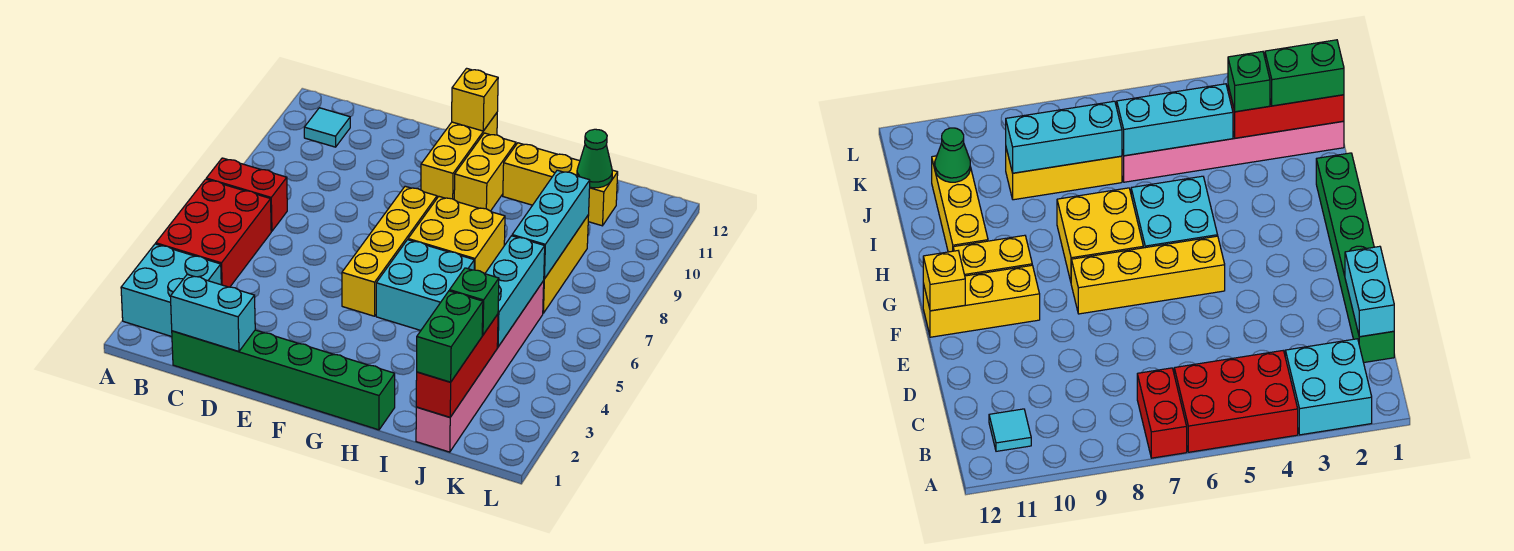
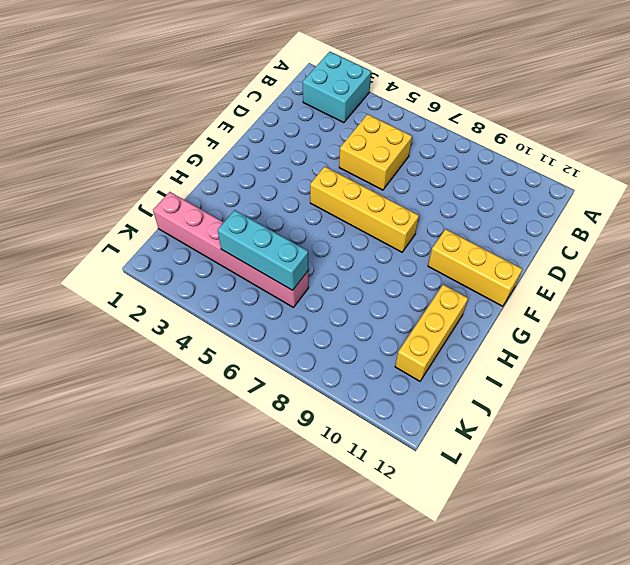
yellow brick C5:D6 level 1 -> yellow brick G7:H8 level 1
none -> red brick A4:B6 level 1
none -> red brick A7:B7 level 1
none -> cyan tile B11 level 1

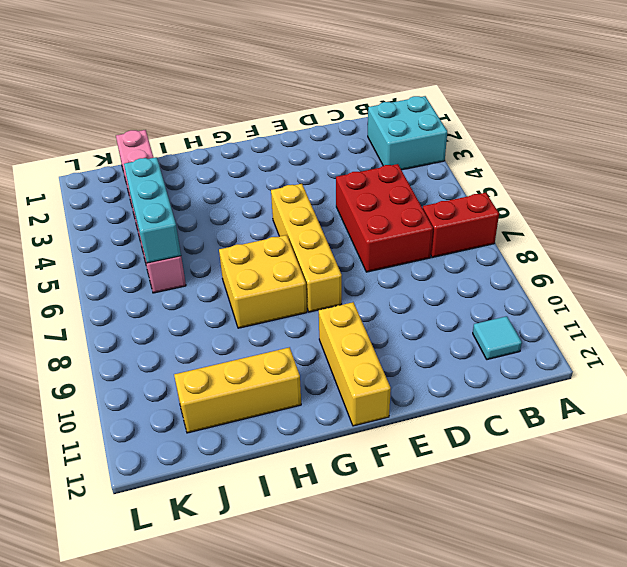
red brick C5:D7 level 1 -> red brick A4:B6 level 1
none -> green brick C1:H1 level 1
none -> cyan brick G5:H6 level 1
none -> yellow brick G10:G11 level 1

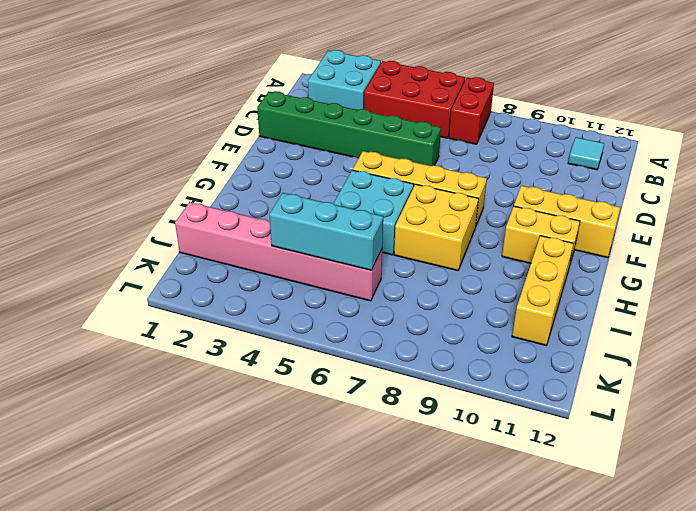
green brick D1:D6 level 1 -> green brick C1:H1 level 1
none -> yellow brick J7:J9 level 1
none -> cyan brick C1:D1 level 2
none -> yellow brick F12 level 2

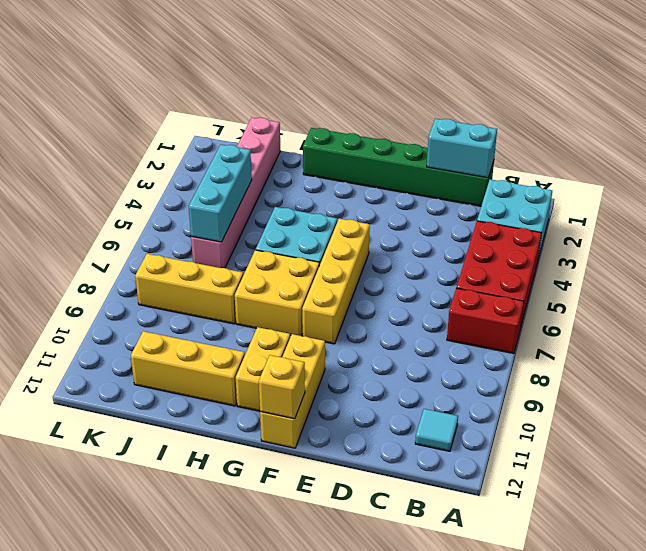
yellow brick I8:K8 level 1 -> yellow brick J7:J9 level 1
none -> red brick J1:J3 level 2
none -> cyan brick J7:J9 level 2
none -> green cone J11 level 2

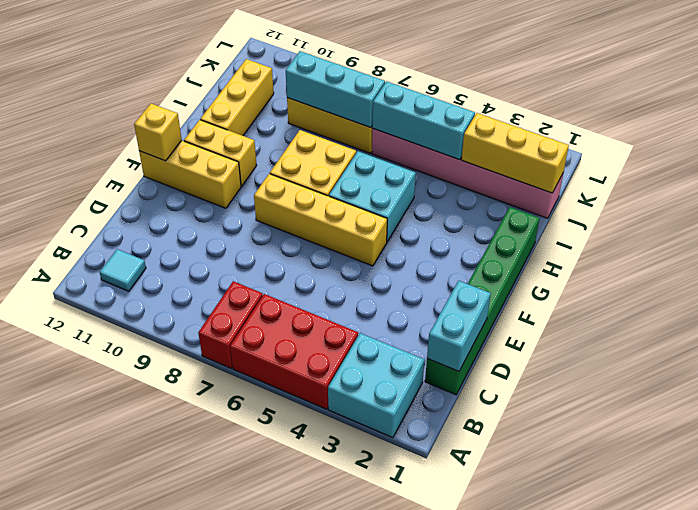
yellow brick J1:J3 level 2 -> red brick J1:J3 level 2
none -> green cone J11 level 2
none -> green brick J1:J2 level 3
none -> green brick J3 level 3

